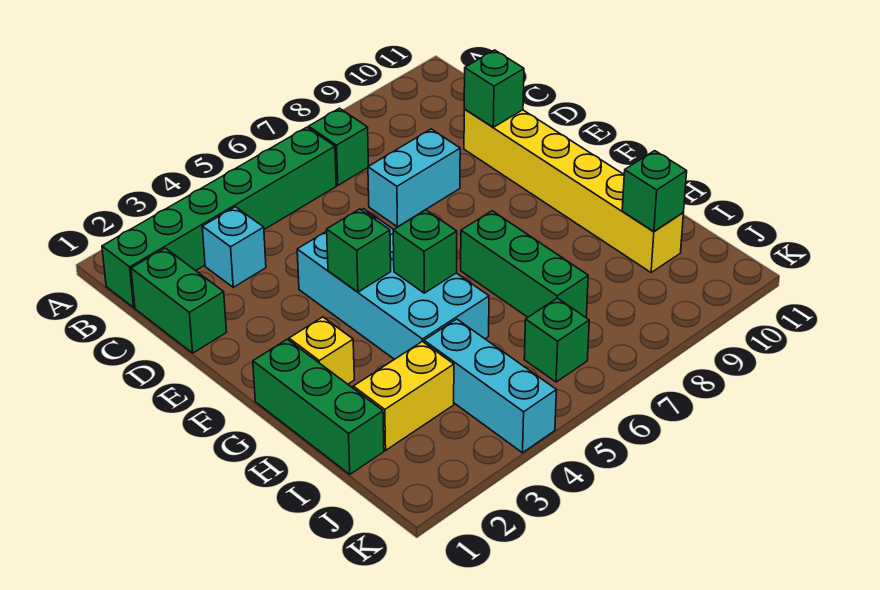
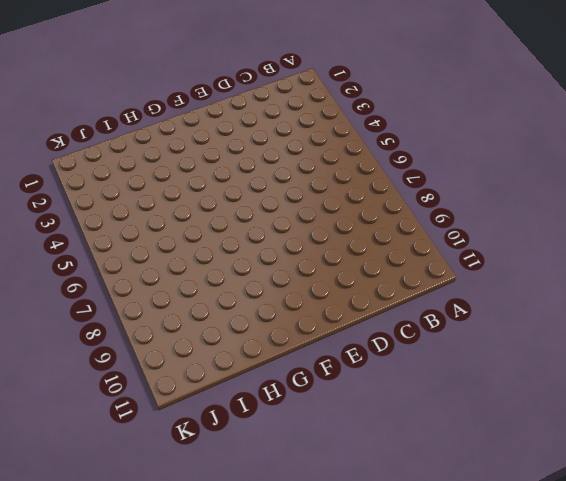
none -> green brick B1:B6 level 1
none -> green brick B7 level 1
none -> green brick C1:D1 level 1

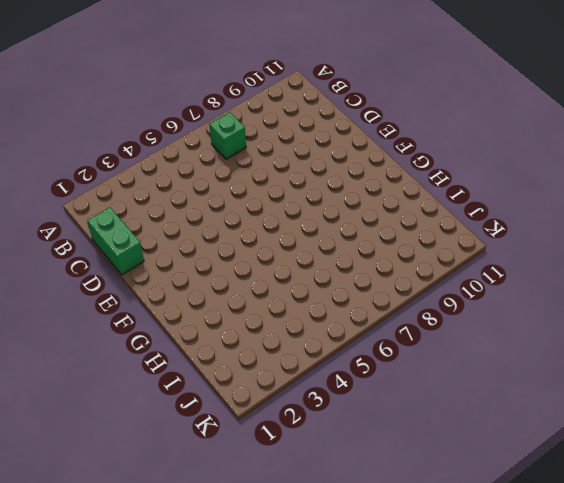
none -> green brick B1:B6 level 1
none -> cyan brick C3 level 1
none -> cyan brick D7:D8 level 1

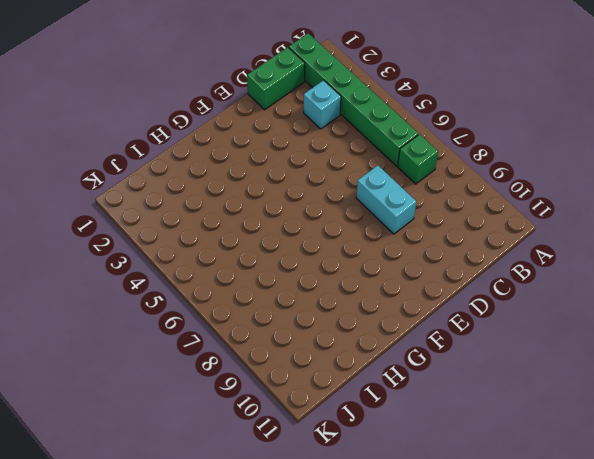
none -> yellow brick D10:I10 level 1
none -> cyan brick E4:H5 level 1
none -> green brick G1:I1 level 1

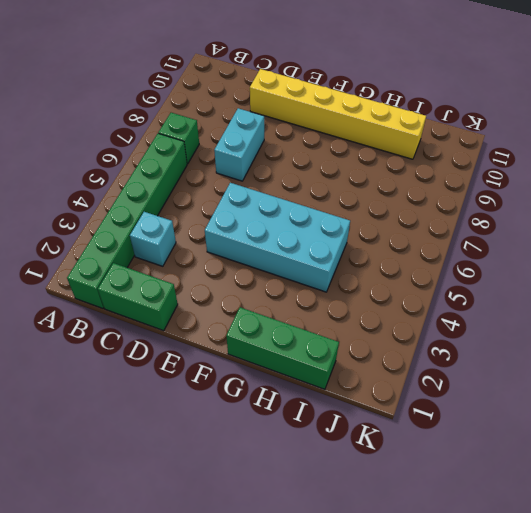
none -> yellow brick G2 level 1
none -> green brick G7:I7 level 1
none -> yellow brick I2:I3 level 1

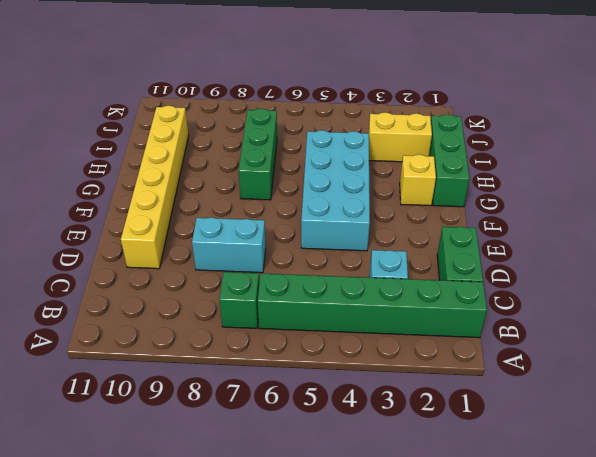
none -> cyan brick I4:K4 level 1
none -> green brick J6 level 1
none -> green brick D10 level 2

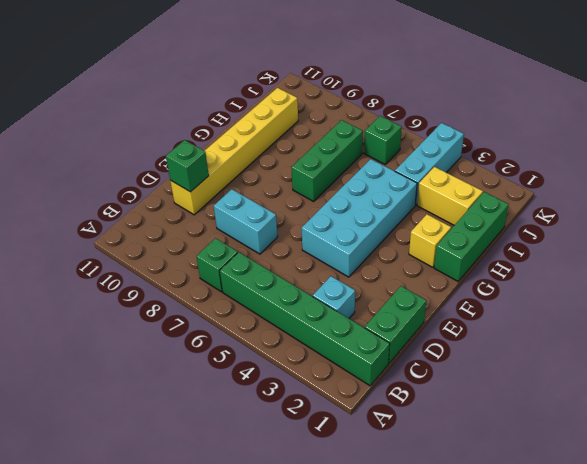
none -> green brick F4 level 2
none -> green brick G5 level 2
none -> green brick I10 level 2

